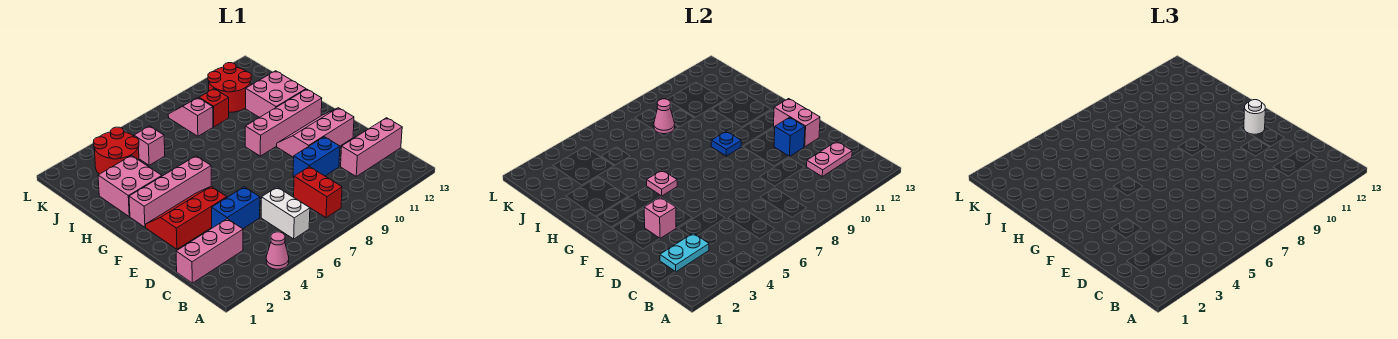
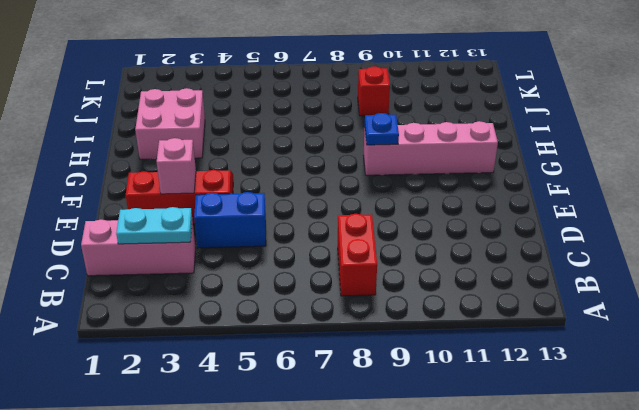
none -> pink cone A4 level 1
none -> white brick B6:C6 level 1
none -> pink brick C11:C13 level 1

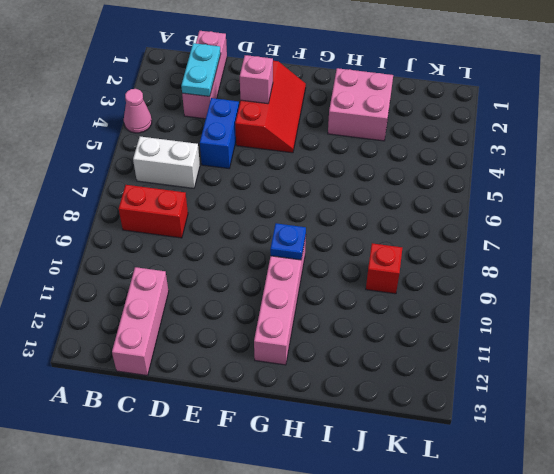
none -> blue brick D9:D10 level 1
none -> pink slope E10:F12 level 1 top E
none -> pink brick G2:G5 level 1

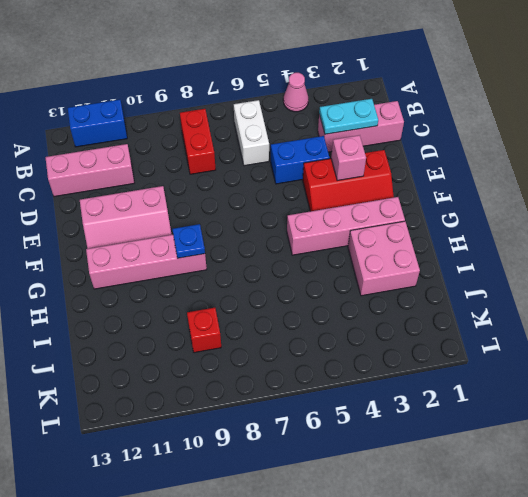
blue brick A11:A12 level 1 -> blue brick D9:D10 level 1
none -> pink brick H11:I12 level 1
none -> red round brick J3:K4 level 1
none -> pink brick J5 level 1

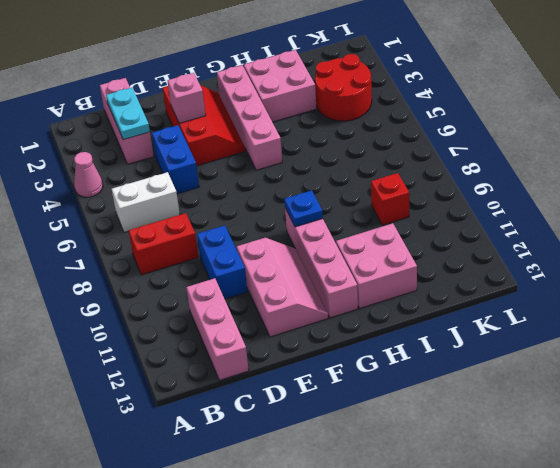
none -> pink brick J5 level 1
none -> pink slope J8:K8 level 1 top J
none -> red round brick J10:K11 level 1

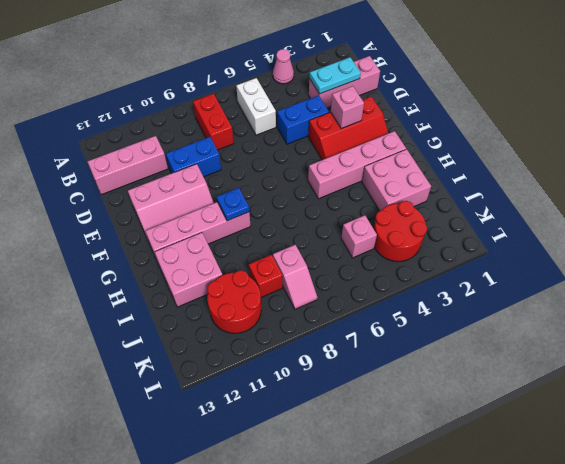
none -> pink plate C11:C12 level 2
none -> blue brick E11 level 2
none -> pink brick E12:F12 level 2

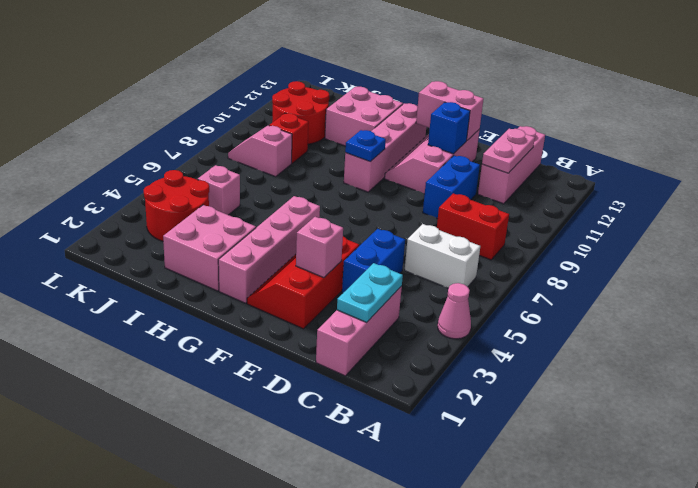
none -> pink plate G5 level 2
none -> pink cone J8 level 2
none -> white round brick F12 level 3

